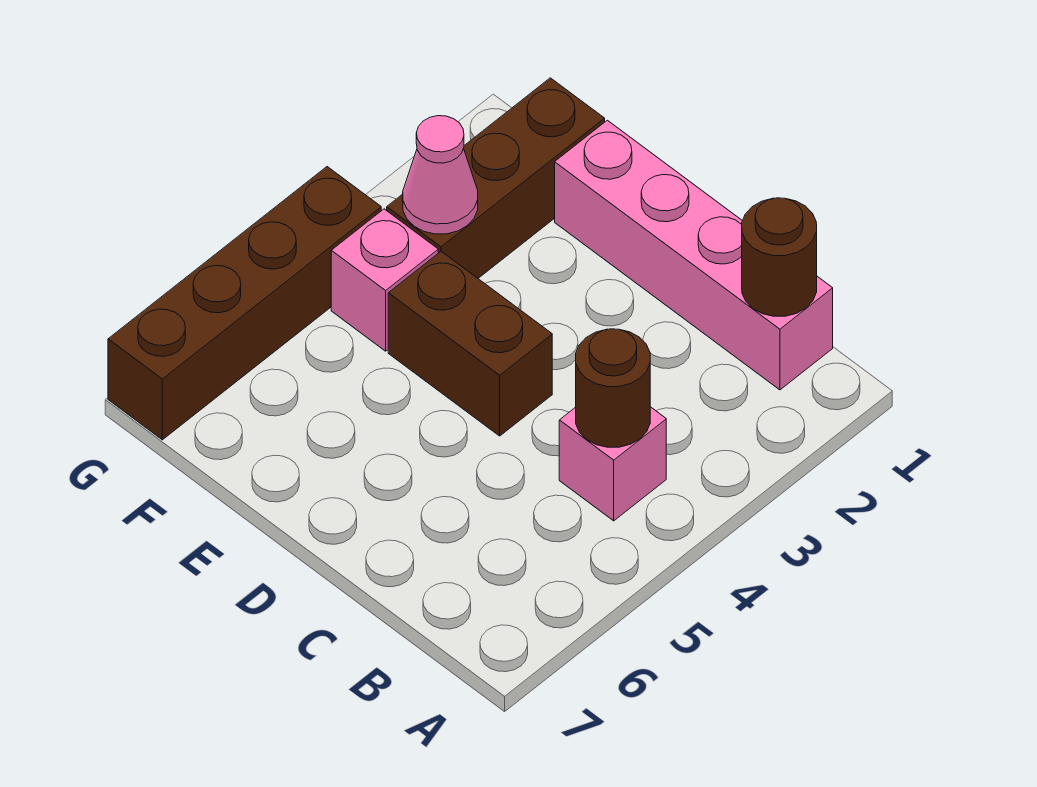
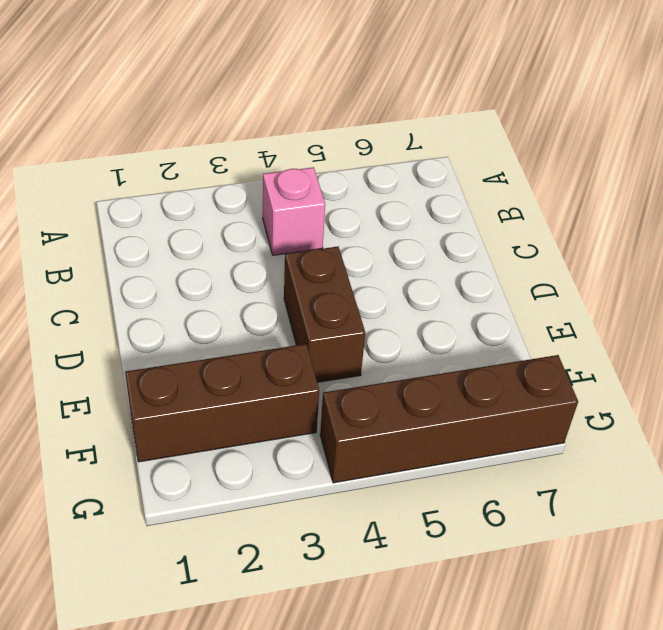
none -> pink brick B1:E1 level 1
none -> pink brick F4 level 1

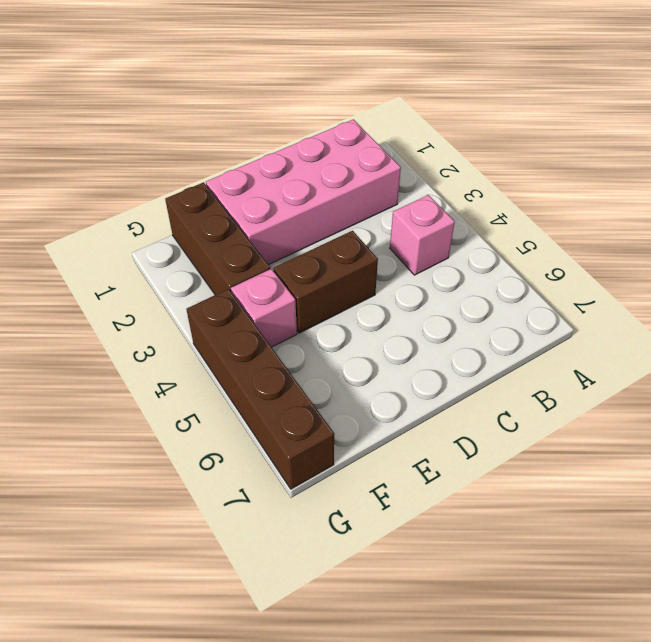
pink brick B1:E2 level 1 -> pink brick B1:E1 level 1
none -> brown round brick B1 level 2
none -> brown round brick B4 level 2

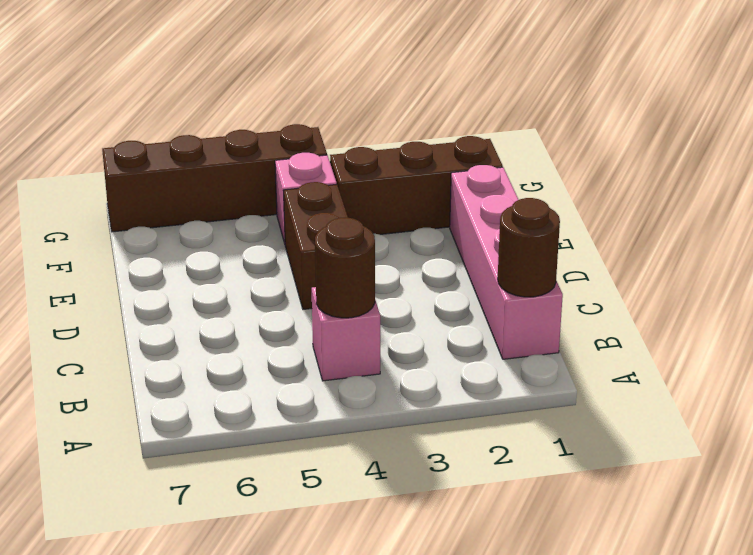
none -> pink cone F3 level 2

